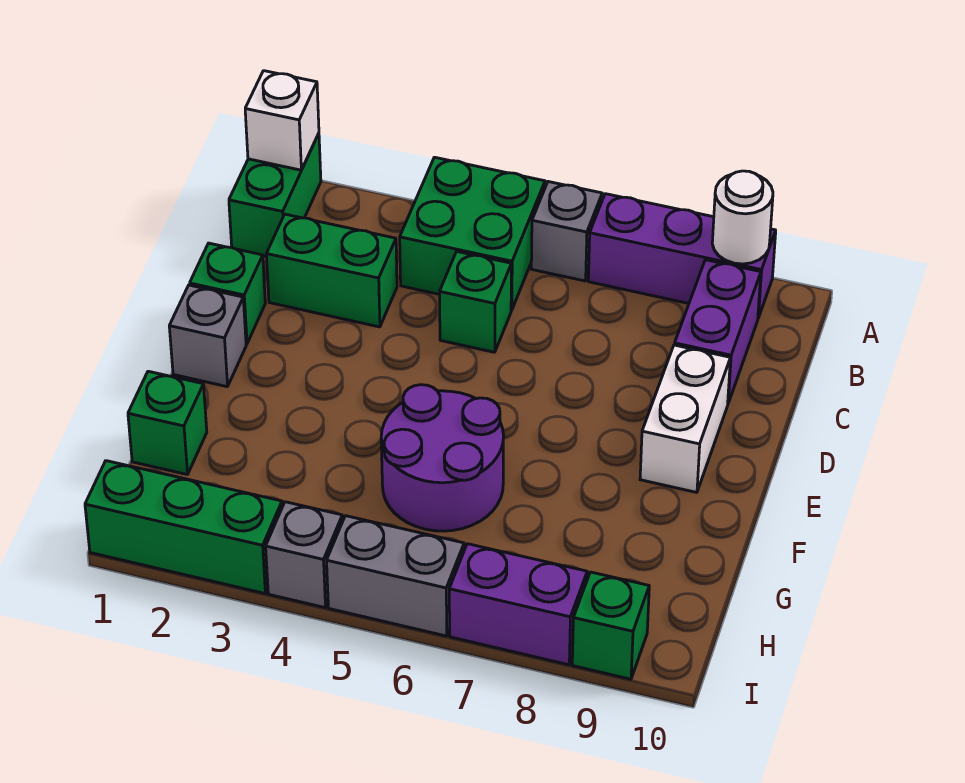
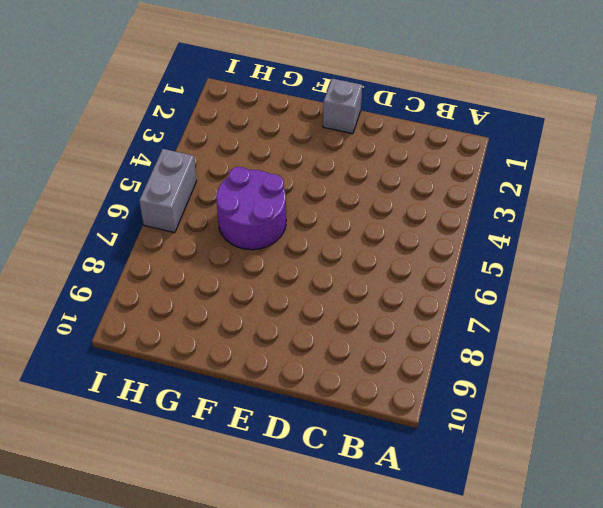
none -> green brick A1:B1 level 1
none -> green brick A4:B5 level 1
none -> grey brick A6 level 1

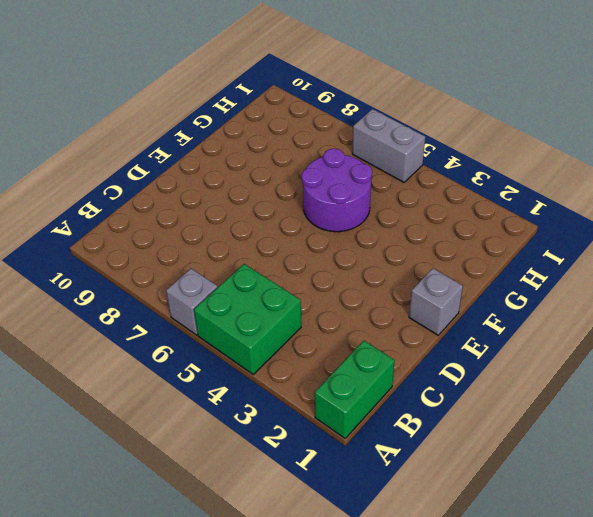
none -> purple brick A7:A9 level 1
none -> purple brick B9:C9 level 1
none -> green brick C2:C3 level 1

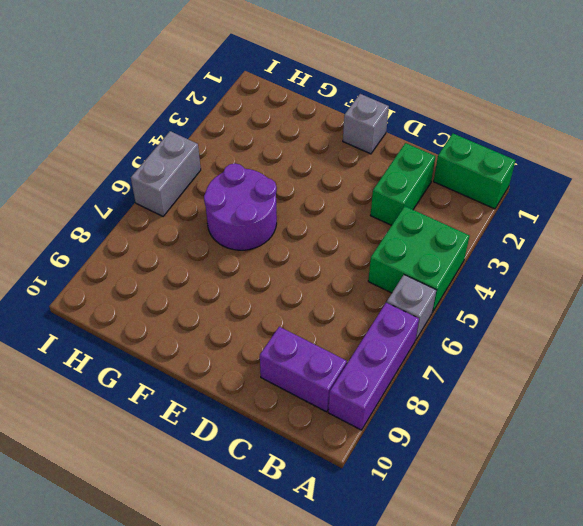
none -> green brick C5 level 1
none -> green brick D1 level 1
none -> white brick D9:E9 level 1

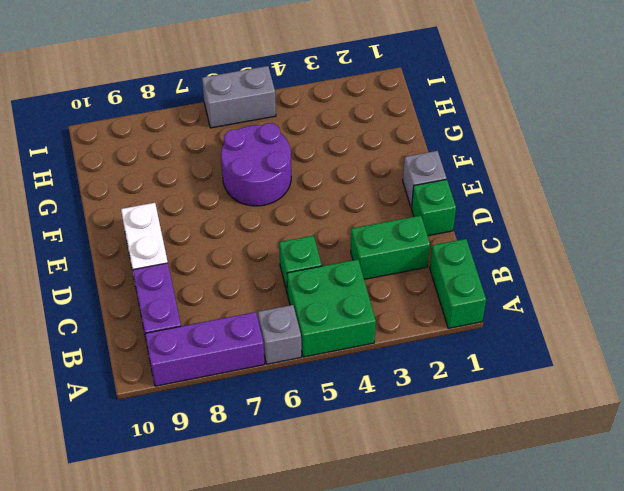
none -> green brick G1 level 1
none -> green brick I1:I3 level 1
none -> grey brick I4 level 1

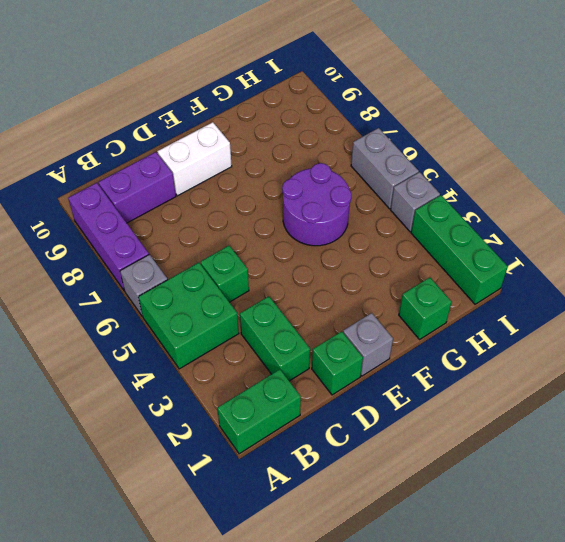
none -> purple brick I7:I8 level 1
none -> green brick I9 level 1
none -> white brick A1 level 2

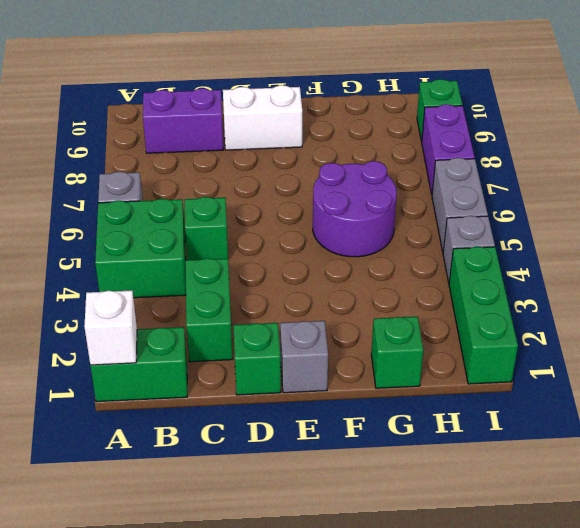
none -> purple brick A7:A9 level 1
none -> white round brick A9 level 2

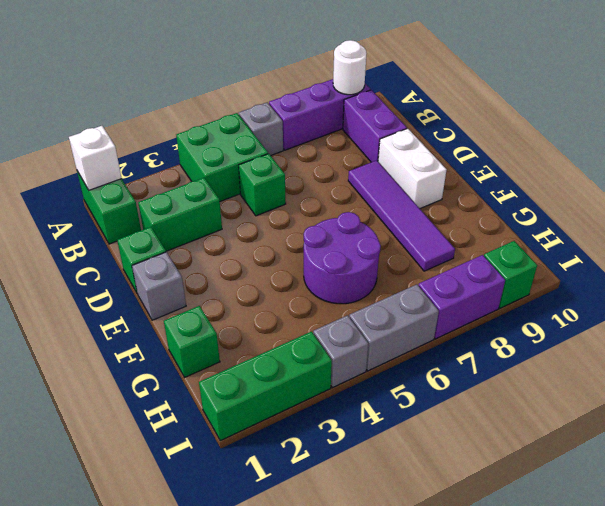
purple tile D8:G8 level 1 -> none

